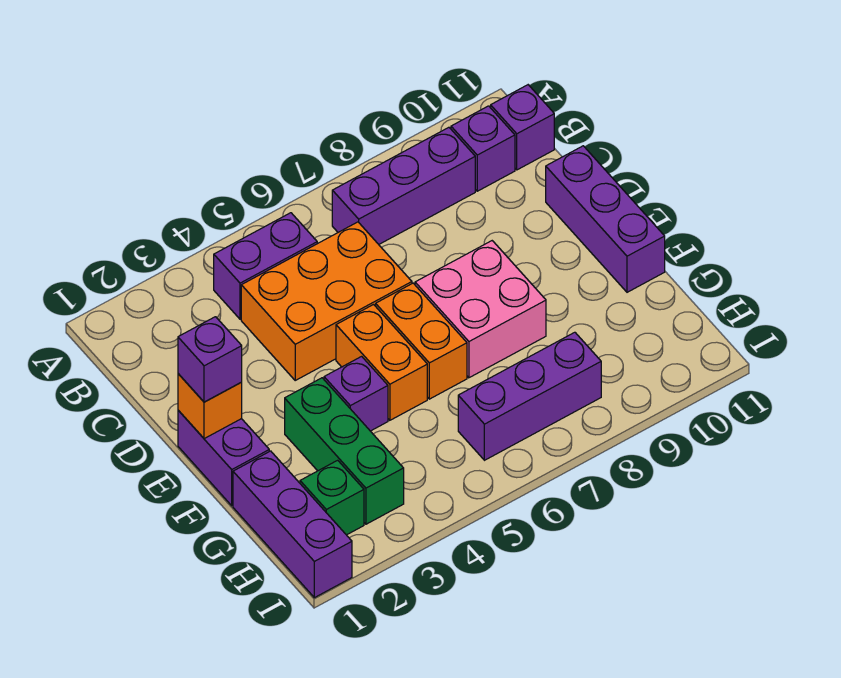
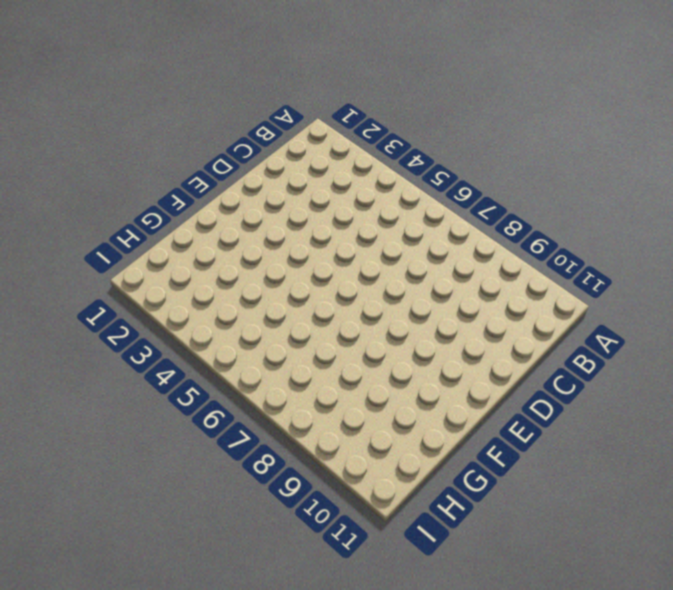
none -> purple brick B4:B5 level 1
none -> purple brick B7:B9 level 1
none -> purple brick B10 level 1

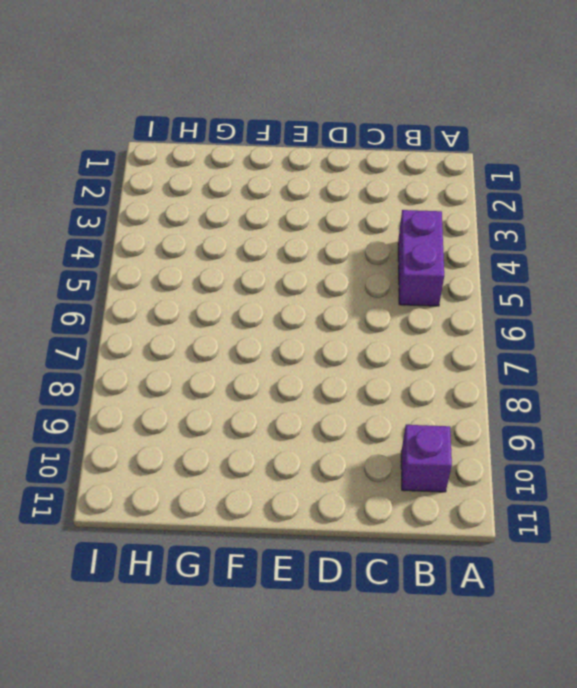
none -> purple brick B7:B9 level 1
none -> purple brick B11 level 1
none -> orange brick C4:D6 level 1

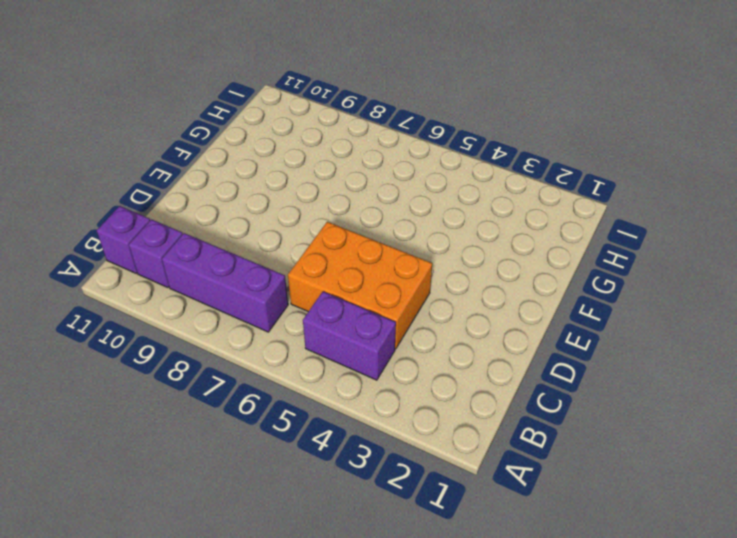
none -> purple brick D11:F11 level 1
none -> purple brick E1:F1 level 1
none -> orange brick E5:F5 level 1

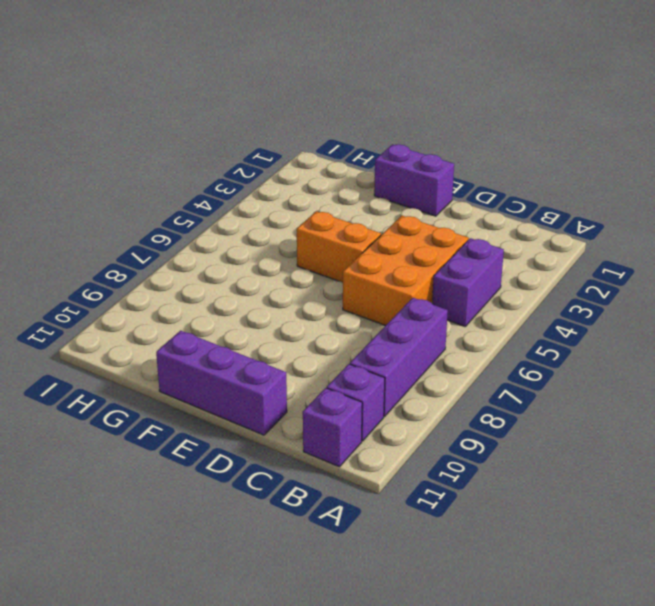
none -> orange brick E6:F6 level 1
none -> pink brick E7:F8 level 1
none -> green brick F3:H3 level 1

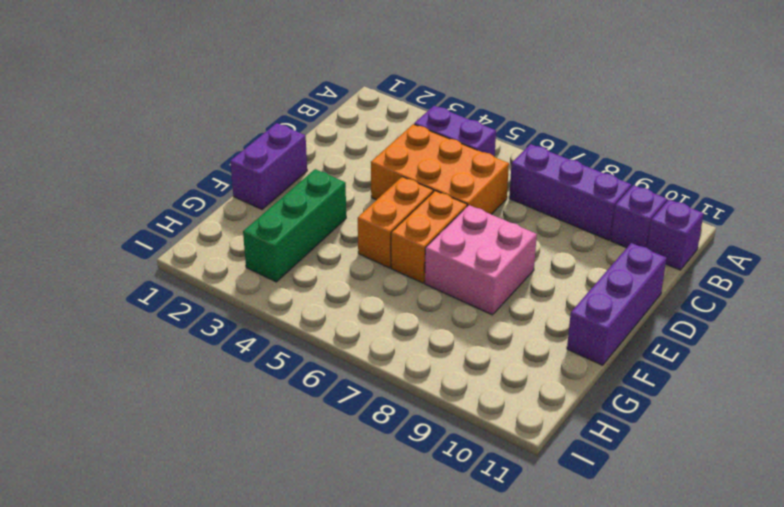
none -> purple brick F4 level 1
none -> purple brick G1:I1 level 1
none -> green brick H2 level 1

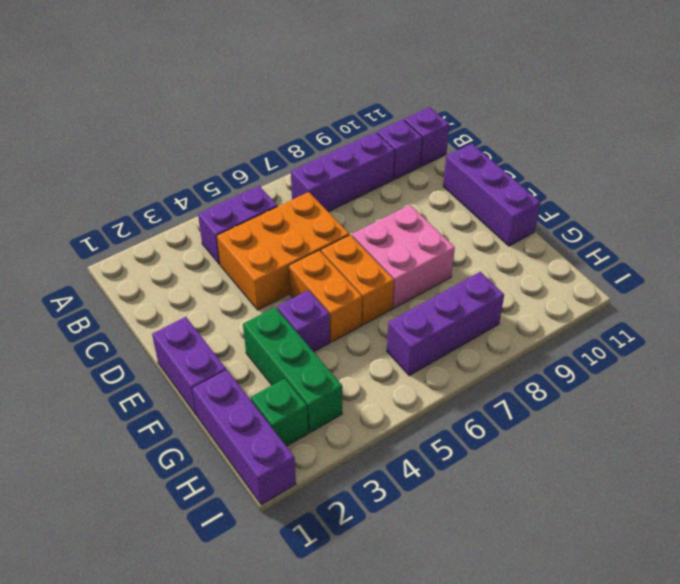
none -> orange brick E1 level 2
none -> purple brick E1 level 3

